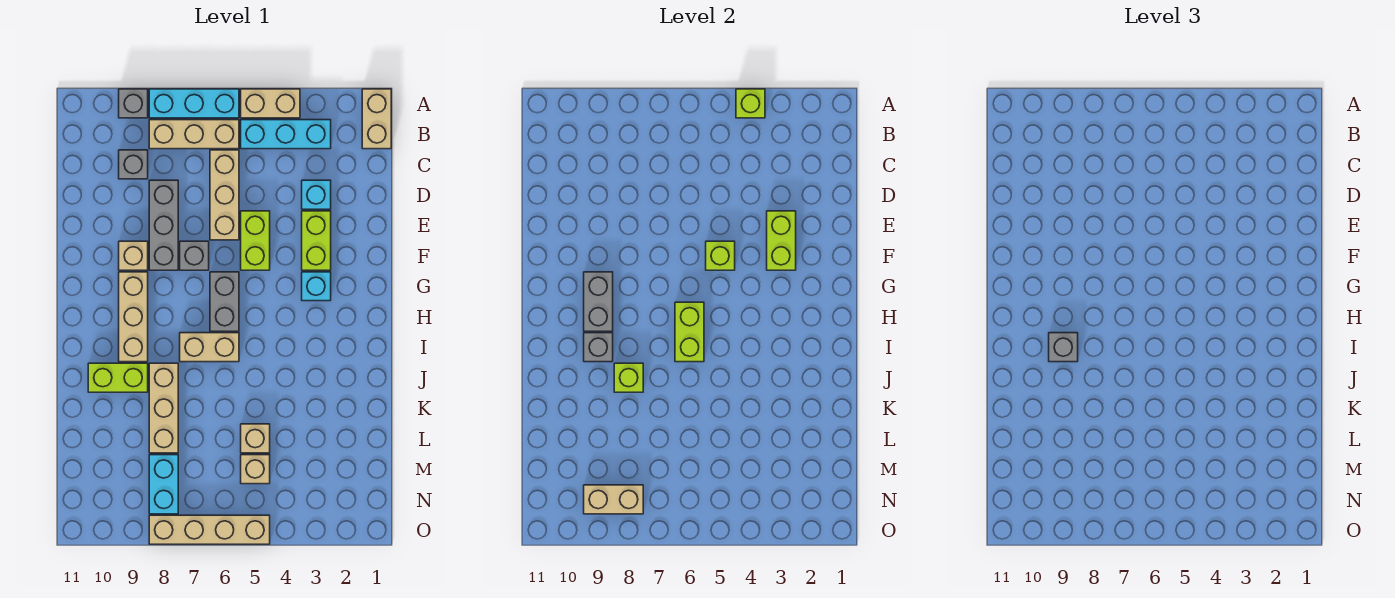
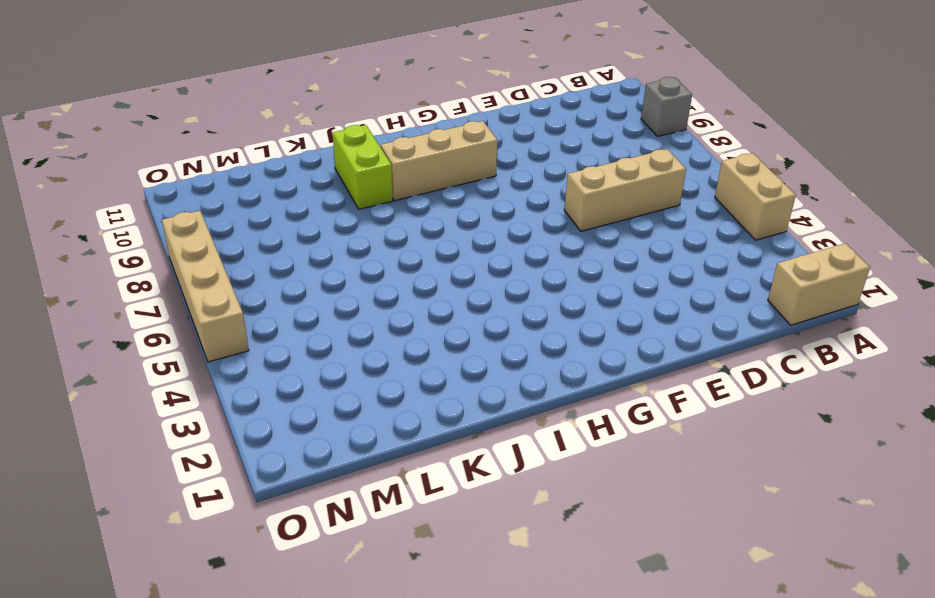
none -> cyan brick A6:A8 level 1
none -> cyan brick B3:B5 level 1
none -> tan brick B6:B8 level 1
none -> grey brick C9 level 1

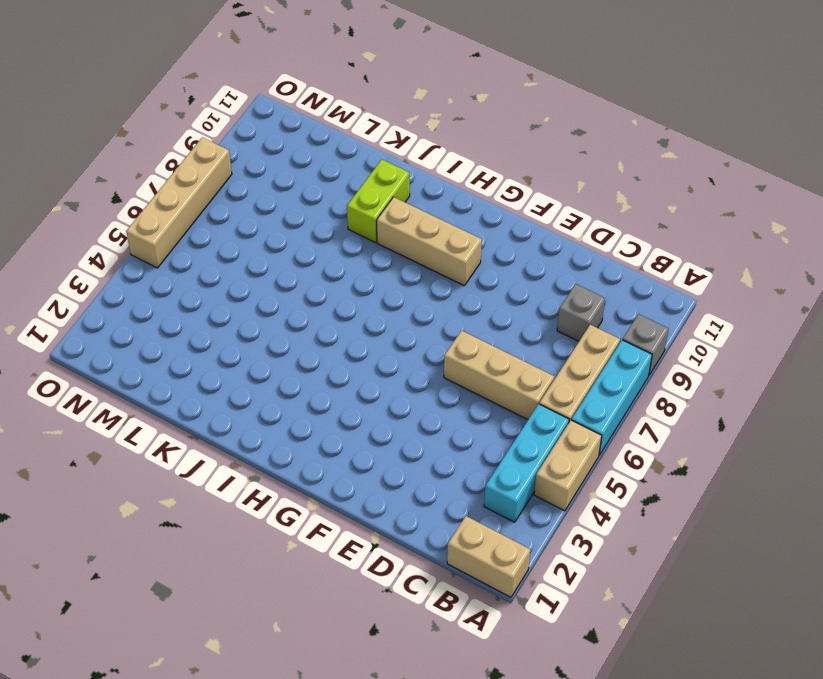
none -> cyan brick D3 level 1
none -> grey brick D8:F8 level 1
none -> lime brick E3:F3 level 1
none -> lime brick E5:F5 level 1

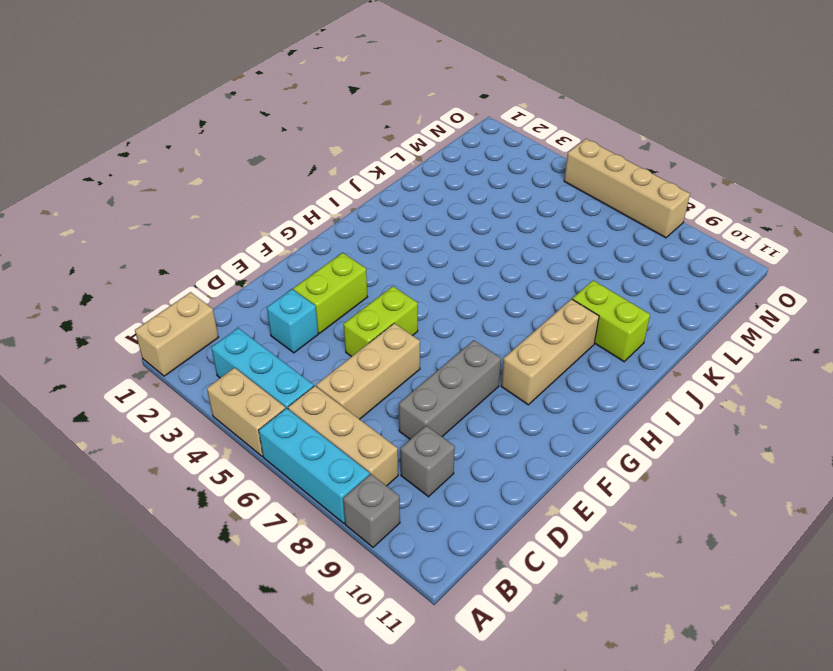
none -> grey brick F7 level 1
none -> tan brick F9 level 1
none -> cyan brick G3 level 1
none -> grey brick G6:H6 level 1

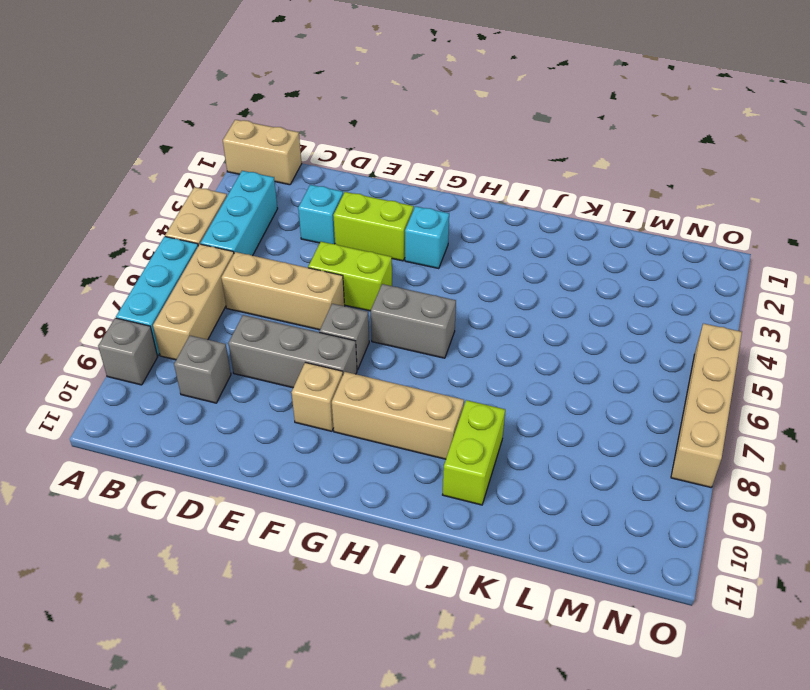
none -> tan brick I6:I7 level 1
none -> tan brick J8:L8 level 1
none -> tan brick L5 level 1
none -> tan brick M5 level 1

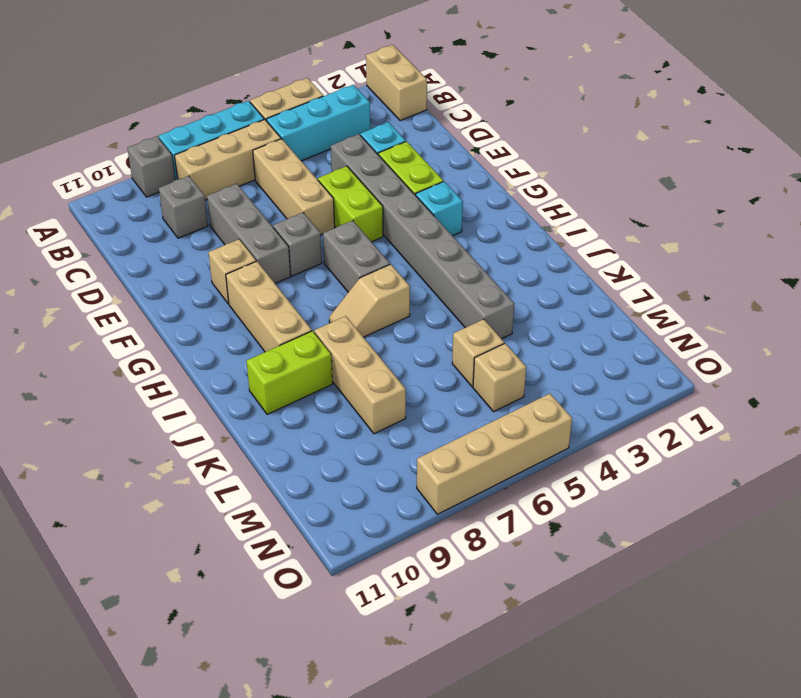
grey brick D4:K4 level 1 -> none
tan slope I6:I7 level 1 top 6 -> tan brick I6:I7 level 1
none -> cyan brick M8:N8 level 1
none -> lime brick A4 level 2
none -> lime brick E3:F3 level 2
none -> lime brick F5 level 2

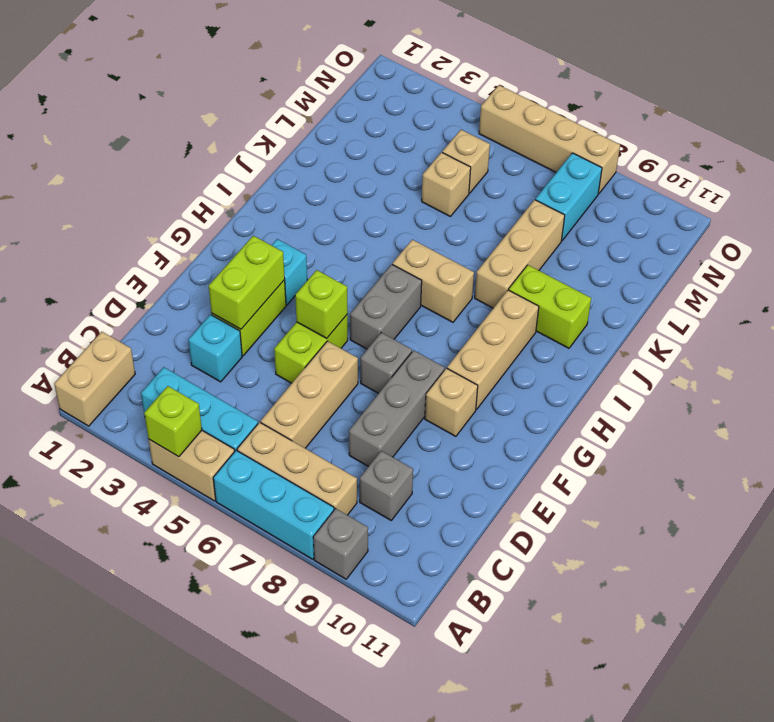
none -> grey brick G9:H9 level 2
none -> lime brick H6:I6 level 2
none -> grey brick I9 level 2
none -> lime brick J8 level 2

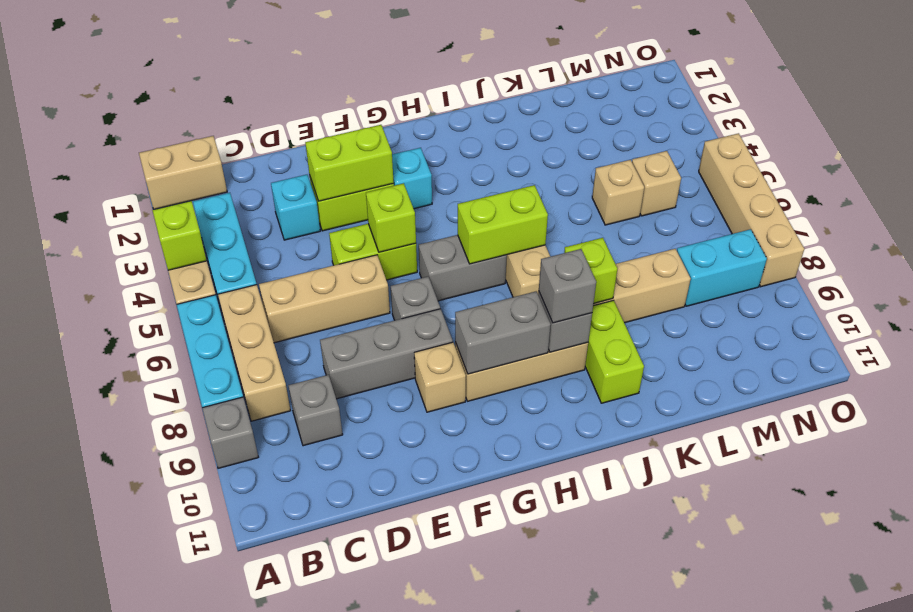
none -> tan brick N8:N9 level 2

